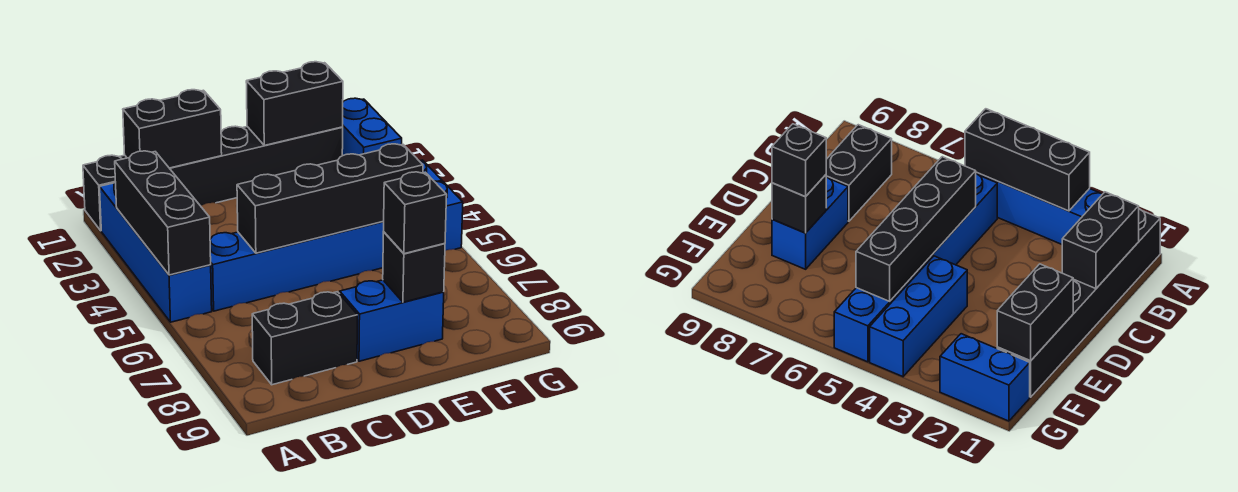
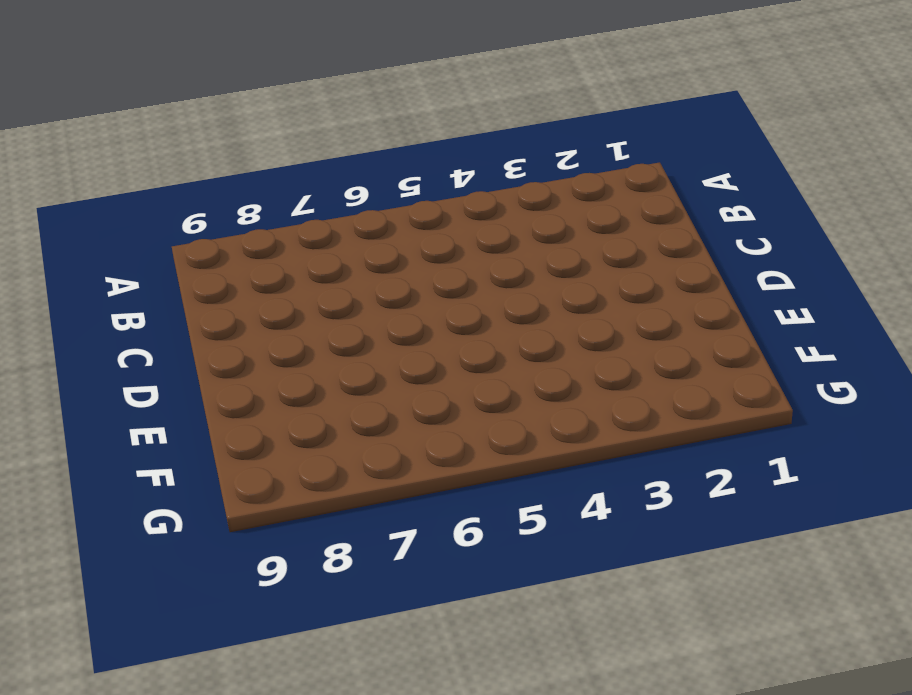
none -> black brick A1:F1 level 1
none -> blue brick A2:A5 level 1
none -> blue brick B5:G5 level 1

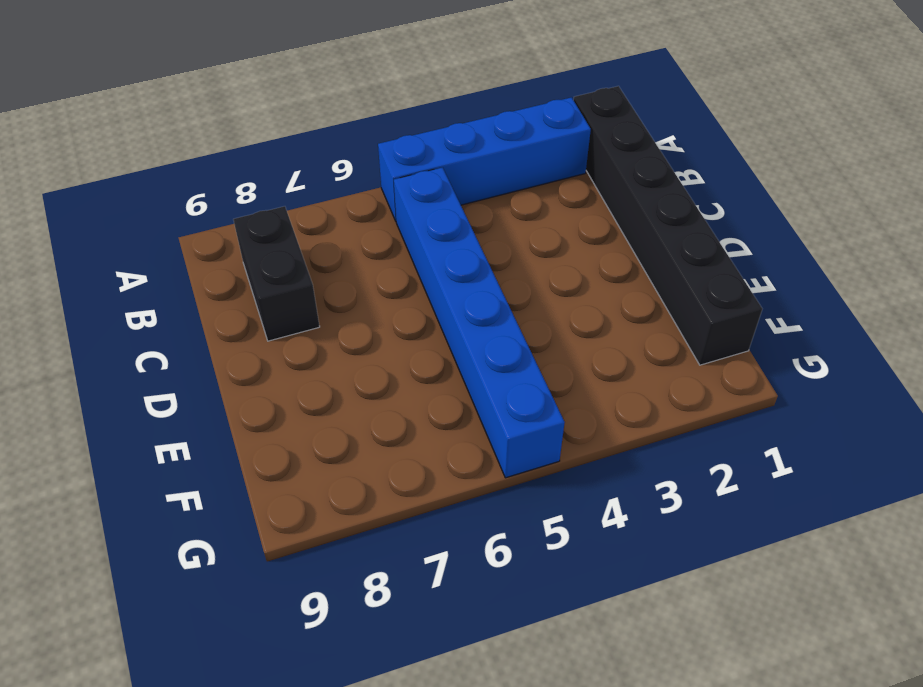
none -> blue brick D8:E8 level 1
none -> blue brick E4:G4 level 1
none -> blue brick G1:G2 level 1

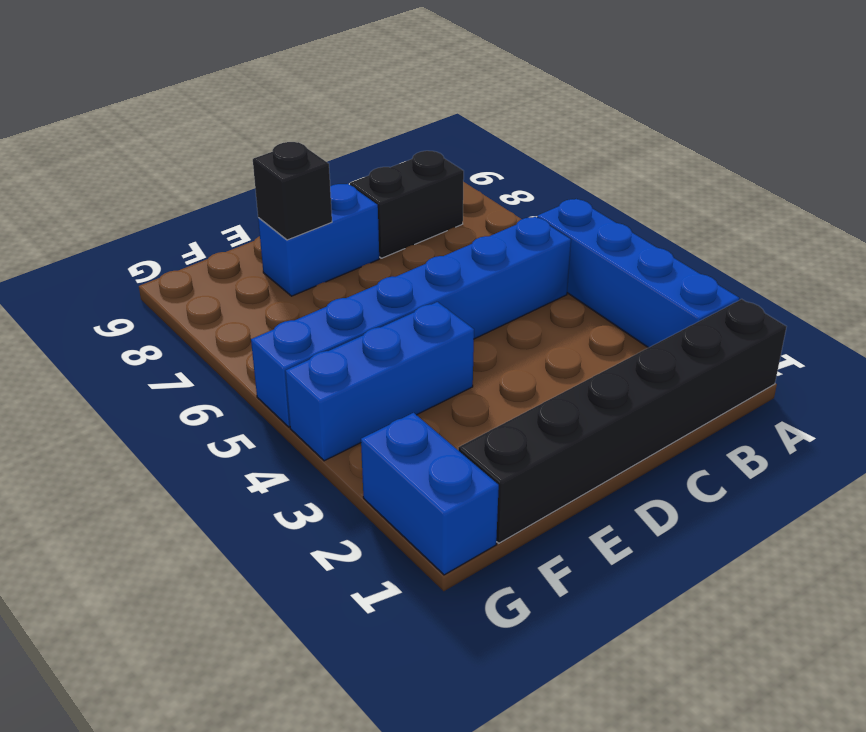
none -> black brick A3:A5 level 2
none -> black brick B1:C1 level 2
none -> black brick C5:F5 level 2

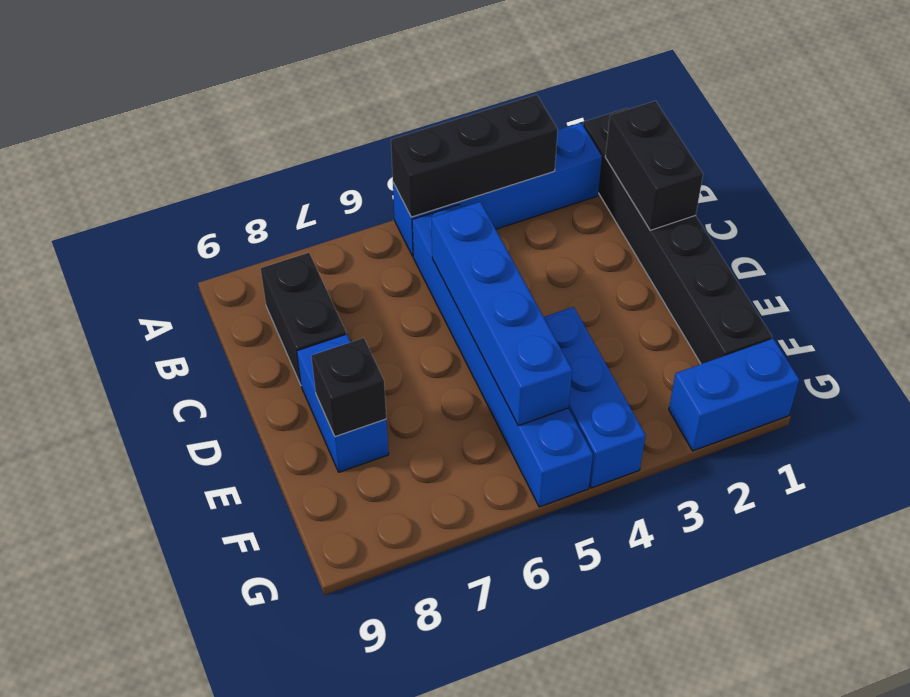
blue brick C5:F5 level 2 -> black brick C5:F5 level 2
none -> black brick E1:F1 level 2
none -> black brick E8 level 3

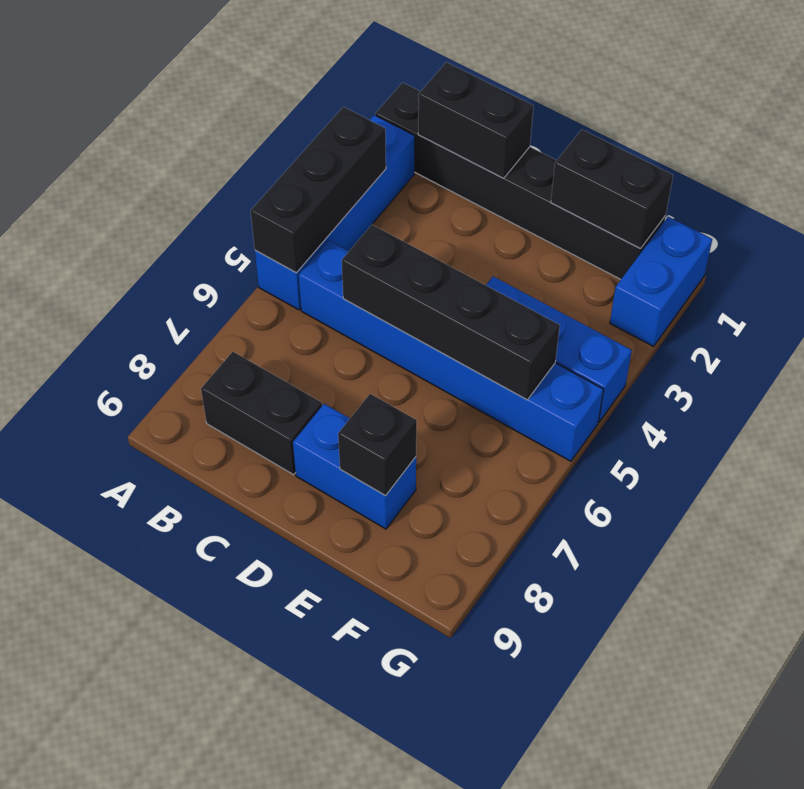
none -> black brick E8 level 3

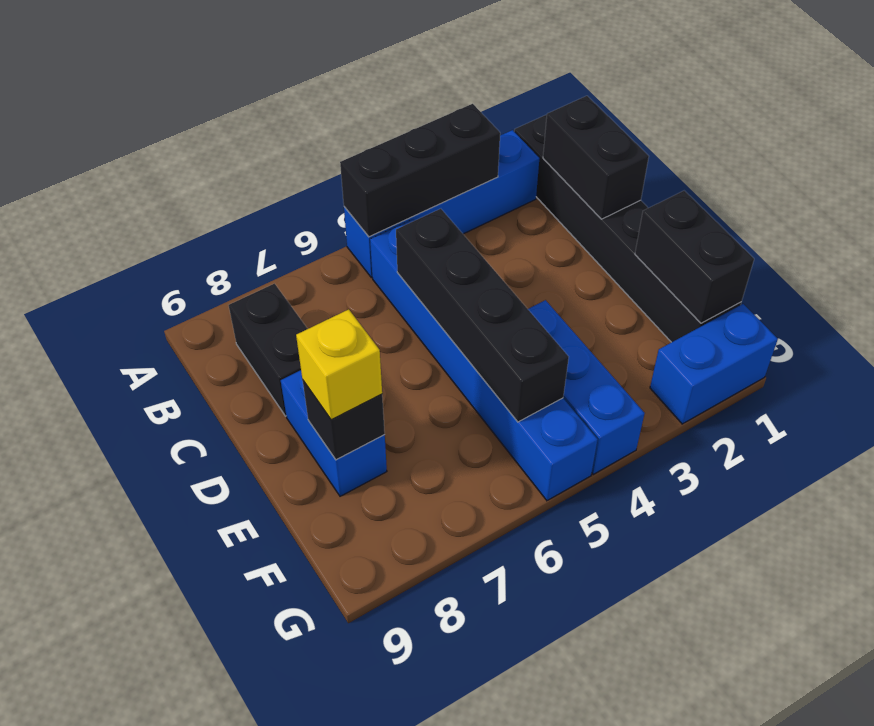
yellow brick E8 level 3 -> black brick E8 level 3

